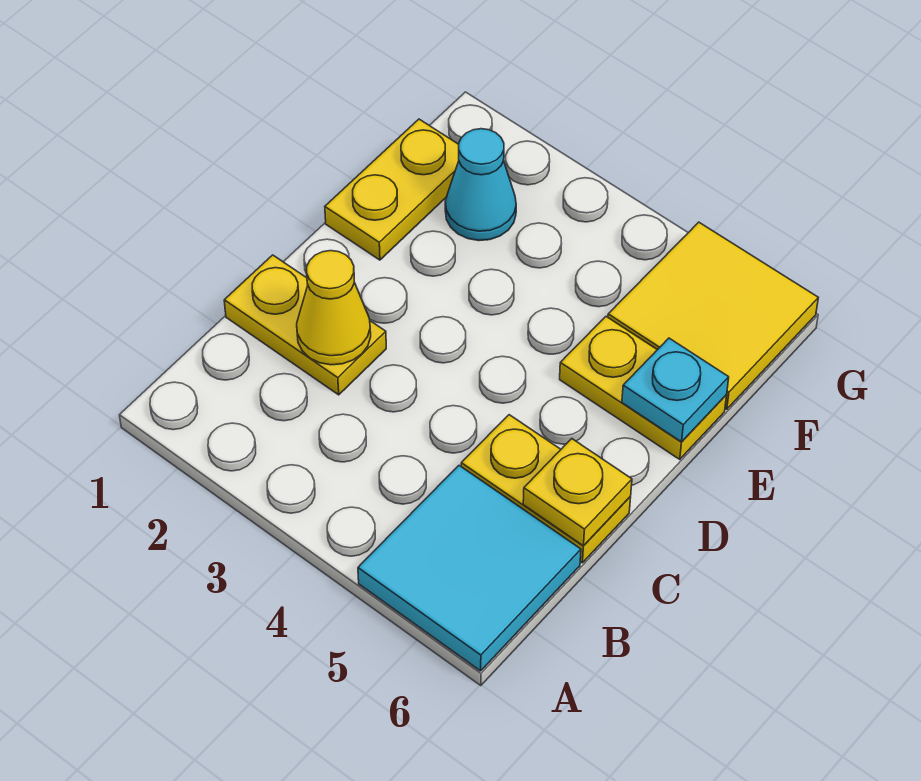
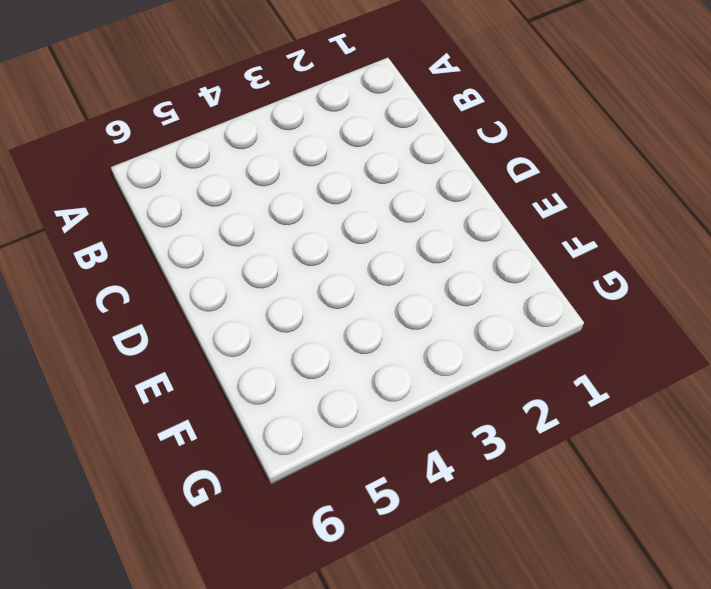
none -> cyan tile A5:B6 level 1
none -> yellow plate C1:C2 level 1

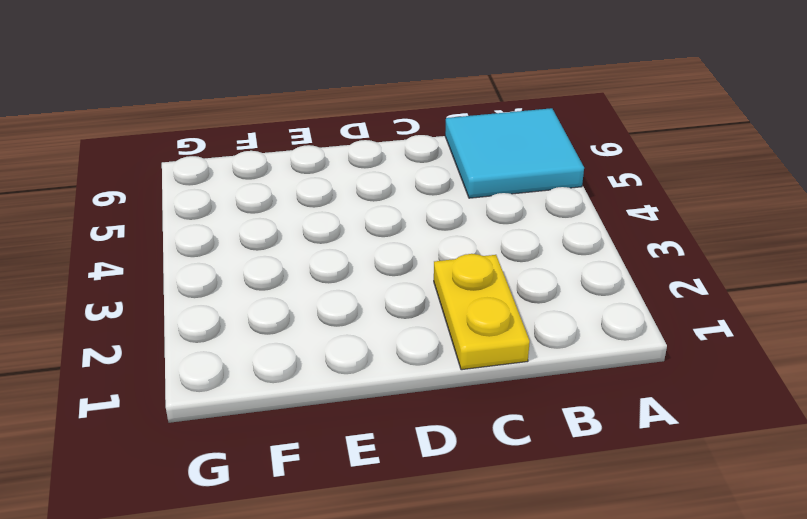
none -> yellow plate C5:C6 level 1
none -> yellow plate E1:F1 level 1

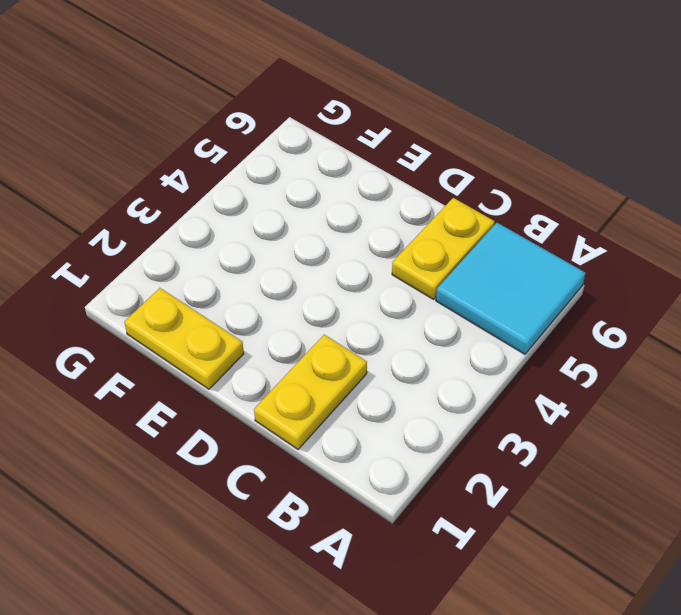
none -> yellow plate E5:E6 level 1
none -> cyan cone F2 level 1

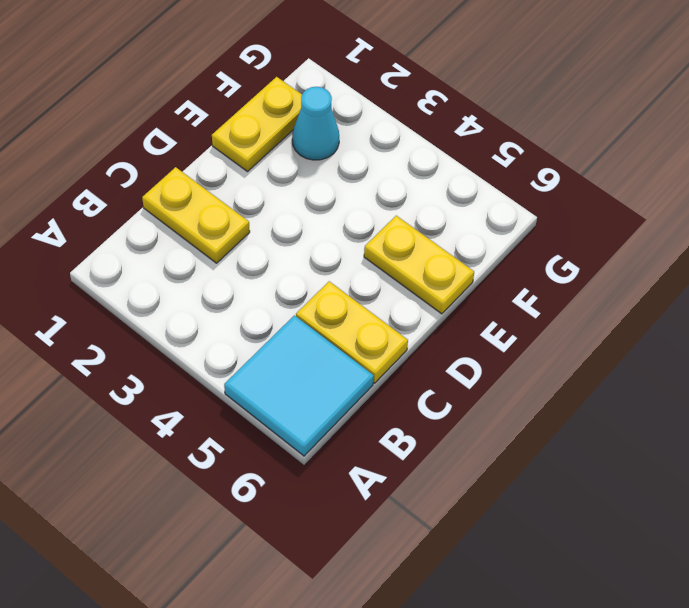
none -> yellow tile F5:G6 level 1
none -> yellow cone C2 level 2

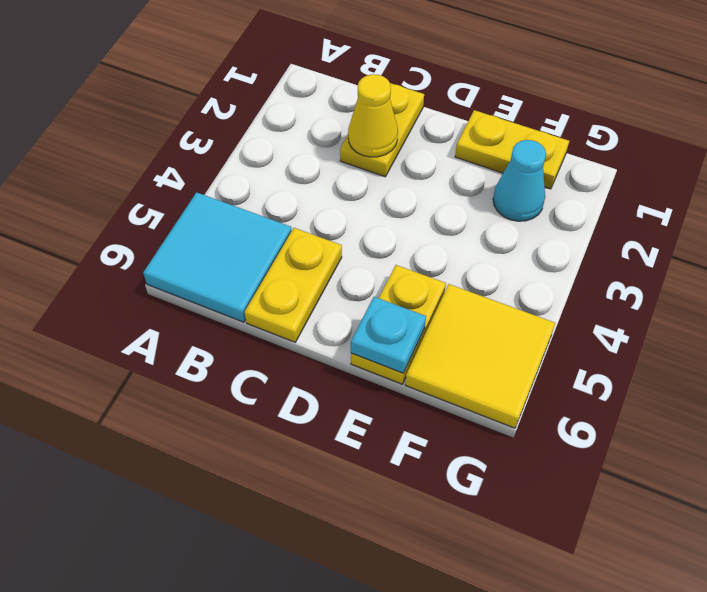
none -> yellow plate C6 level 2

